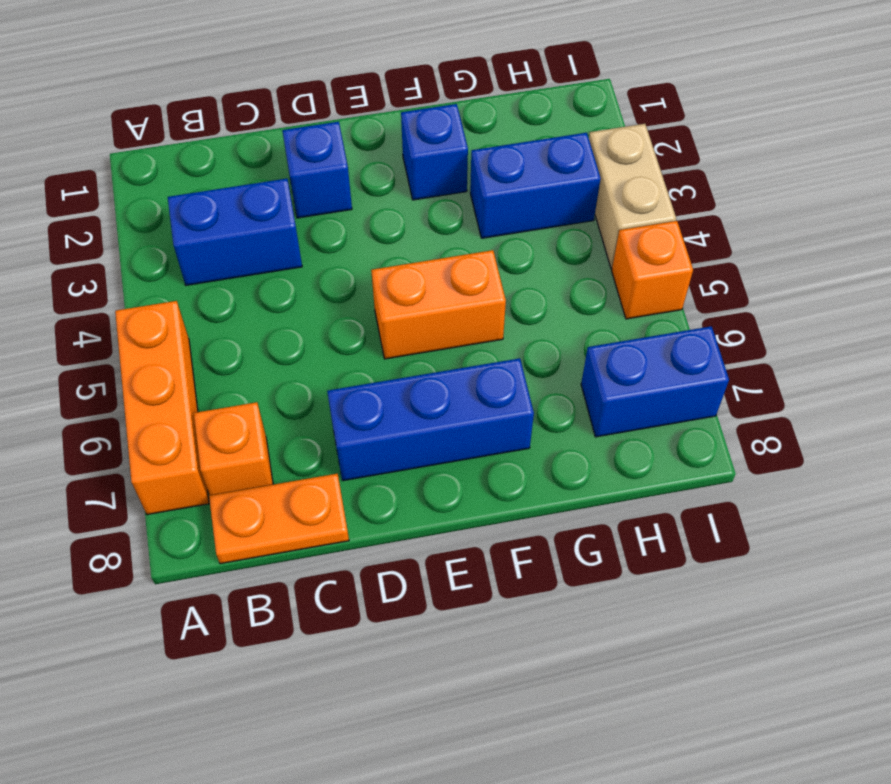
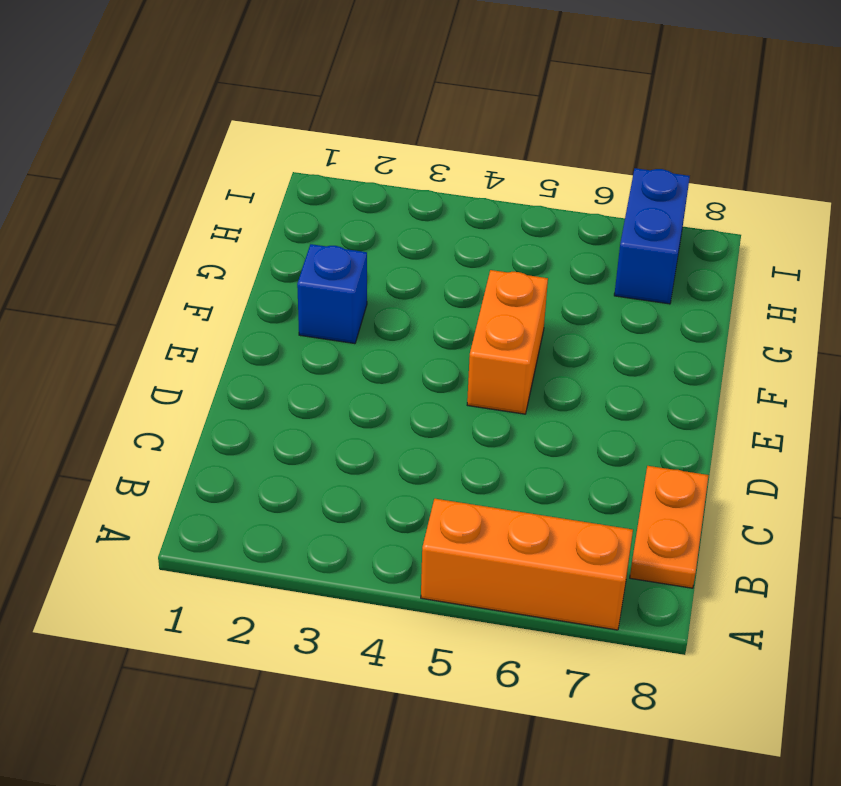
none -> blue brick B3:C3 level 1
none -> orange brick B7 level 1
none -> blue brick D2 level 1

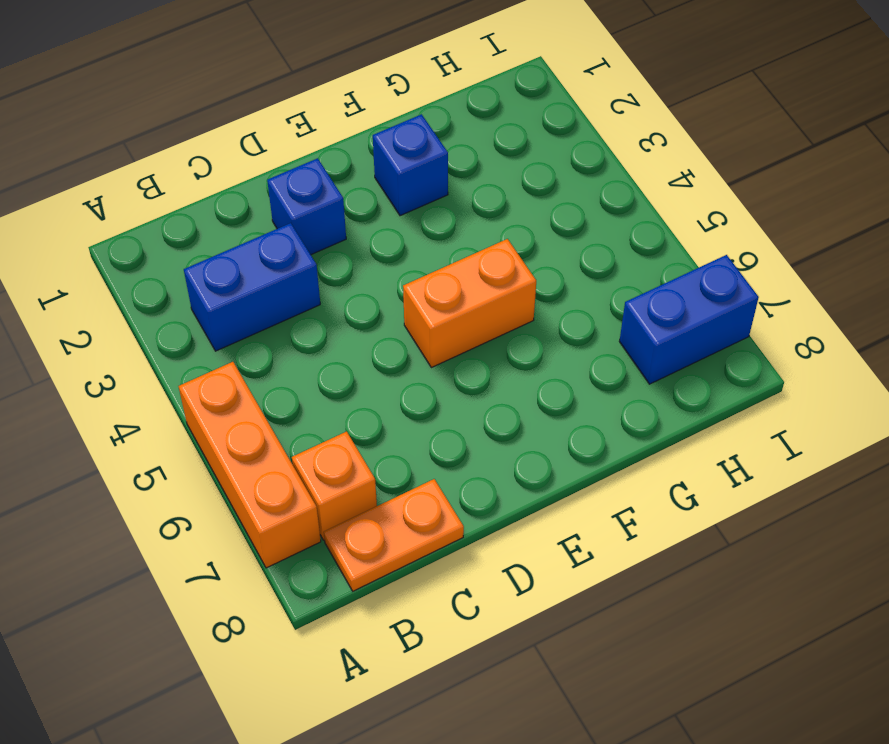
none -> blue brick D7:F7 level 1
none -> blue brick G3:H3 level 1
none -> tan brick I3:I4 level 1

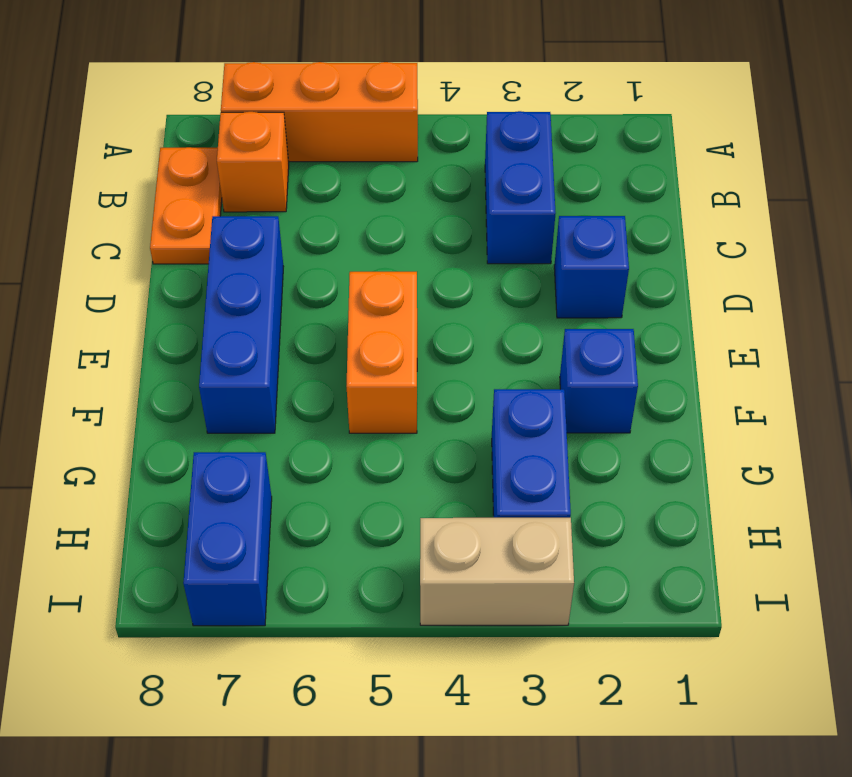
none -> orange brick I5 level 1

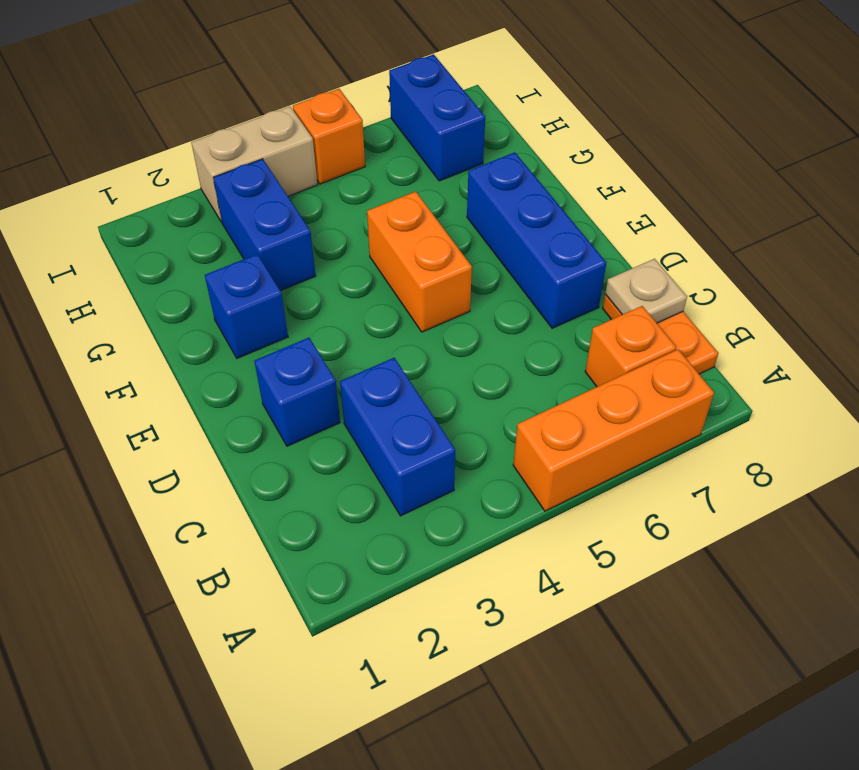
tan plate C8 level 2 -> none

